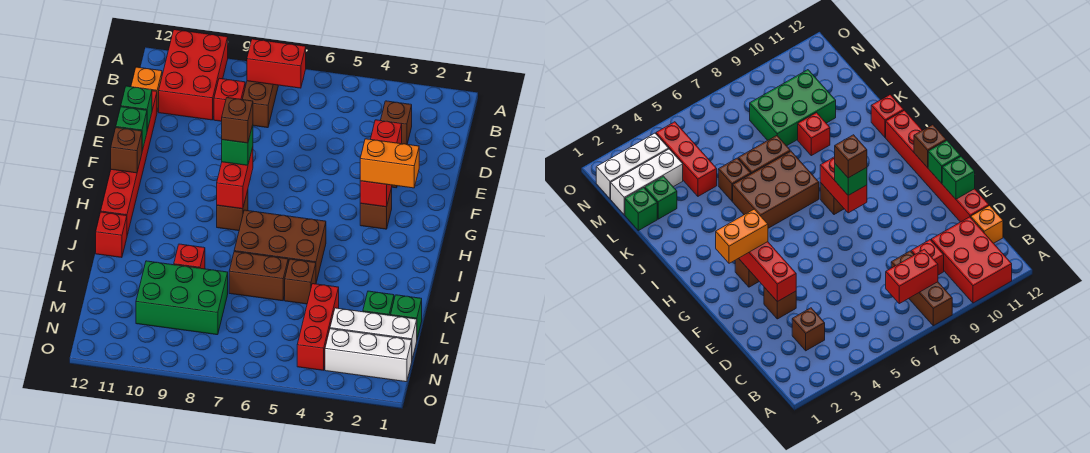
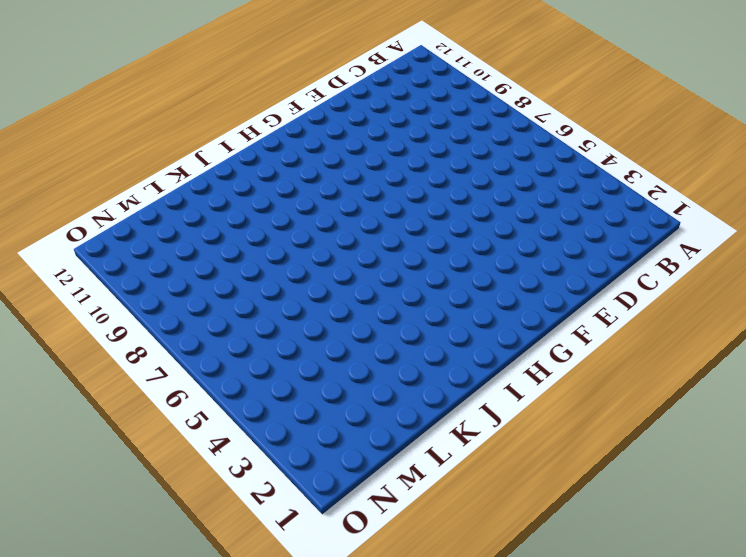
none -> brown brick A8:C8 level 1
none -> red brick A10:C11 level 1
none -> brown brick C3 level 1

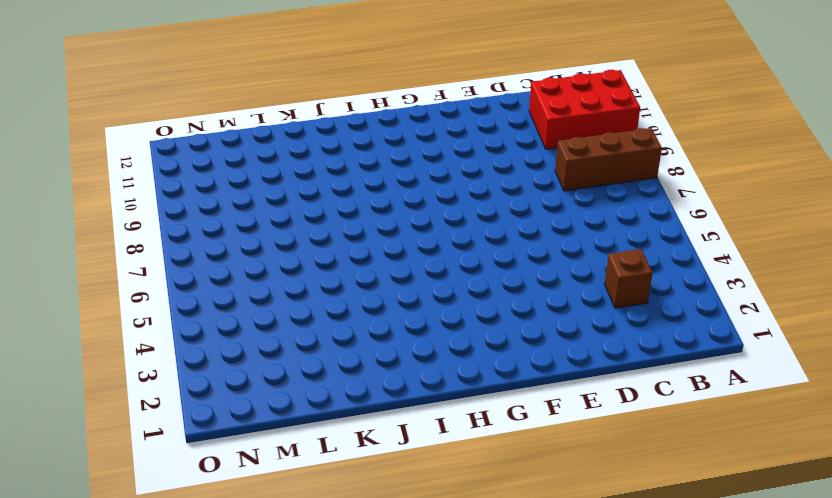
none -> red brick C9 level 1
none -> orange brick C12 level 1
none -> red brick D12:I12 level 1

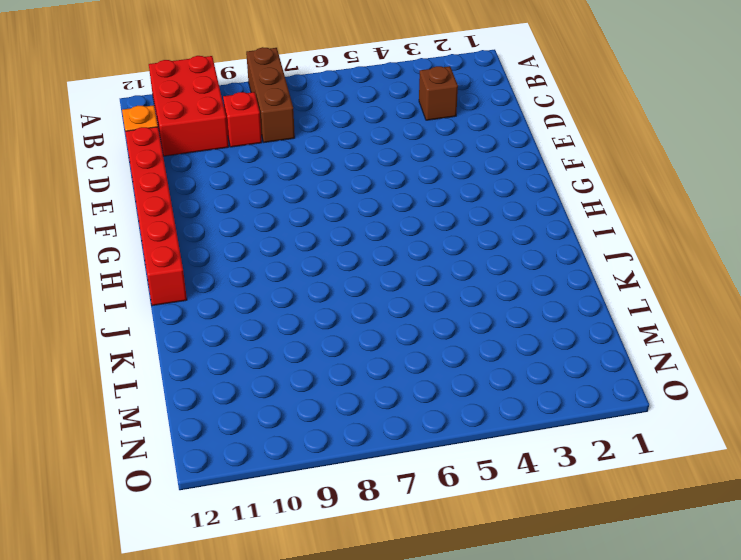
none -> brown brick E3 level 1
none -> brown brick G3 level 1
none -> brown brick H8 level 1

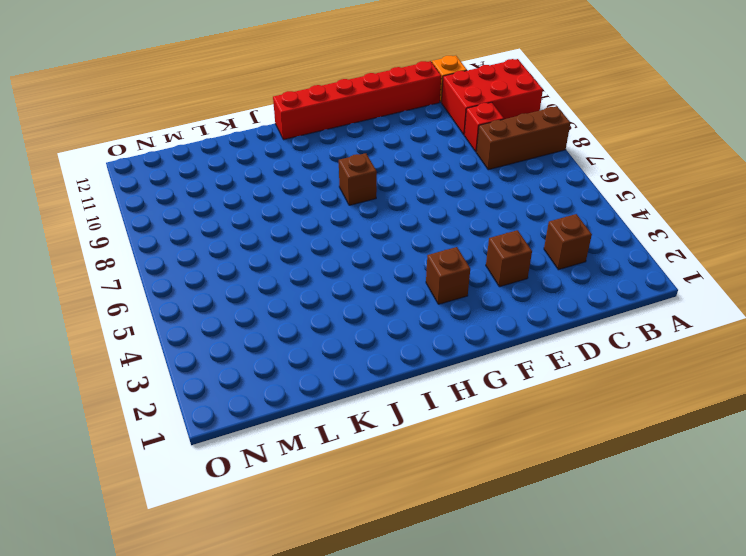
none -> brown brick I5:J7 level 1
none -> red brick J12 level 1
none -> brown brick K5 level 1

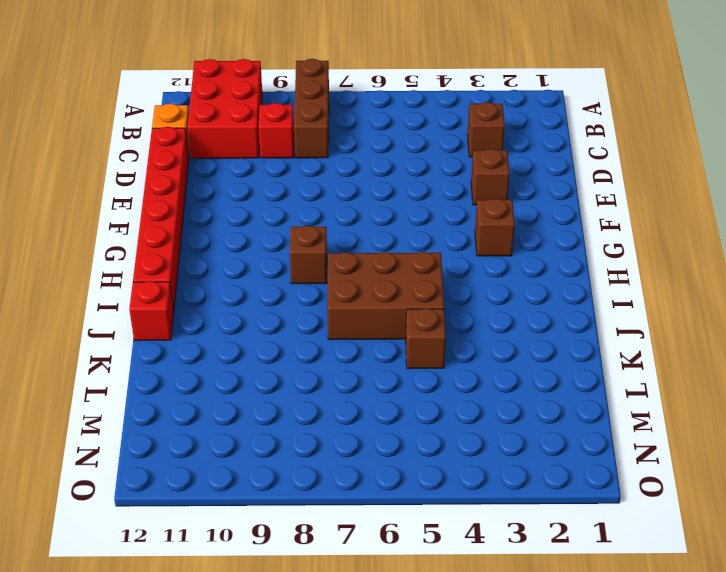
none -> brown brick K6:K7 level 1
none -> red brick K9 level 1
none -> green brick L1 level 1

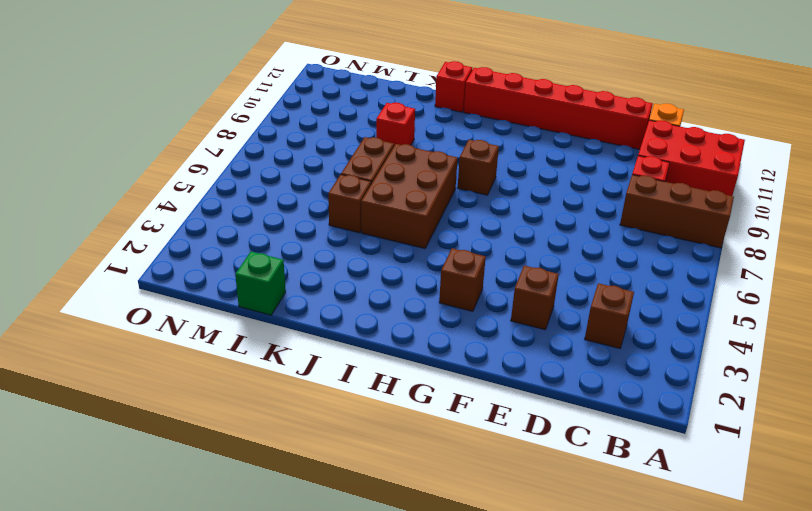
none -> green brick L2 level 1
none -> red brick L4:N4 level 1
none -> green brick L8:M10 level 1

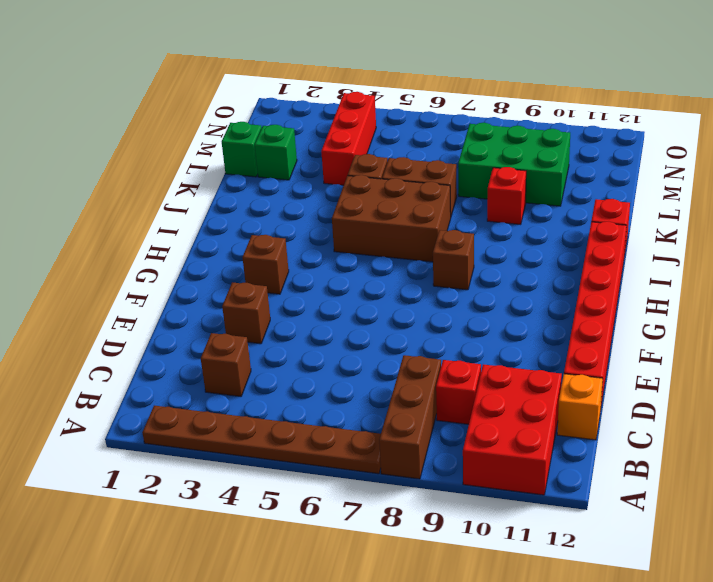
brown plate A2:A7 level 1 -> none
none -> white brick M1:M3 level 1
none -> white brick N1:N3 level 1
none -> red brick B7:B8 level 2

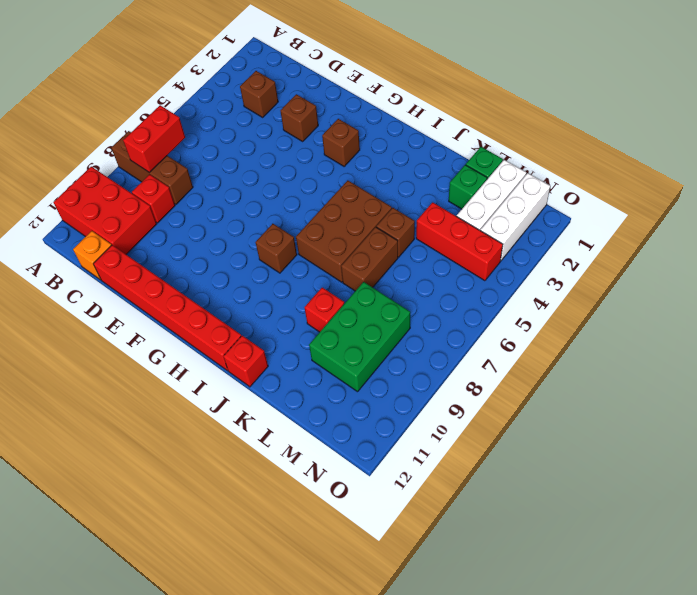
none -> red brick E3:G3 level 2
none -> green brick E12 level 2
none -> green brick F12 level 2

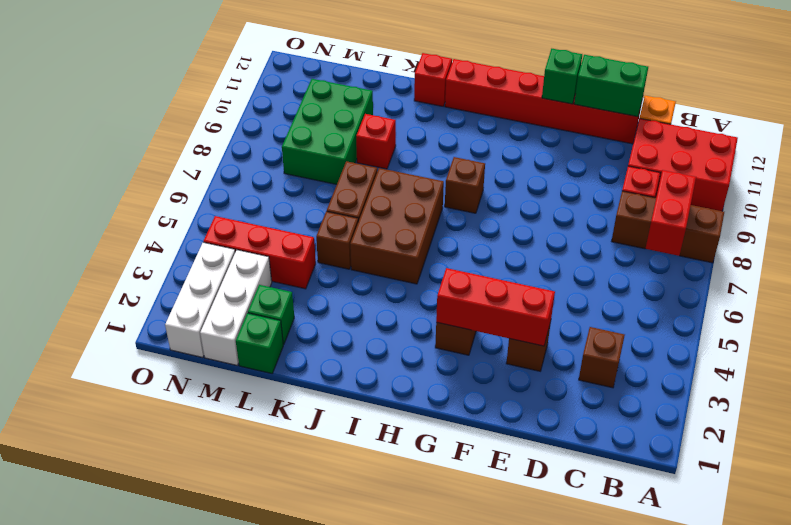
green brick D12:E12 level 2 -> green brick E12 level 2
none -> red brick G8:H8 level 2
none -> brown brick G12 level 2
none -> orange brick G2:G3 level 3

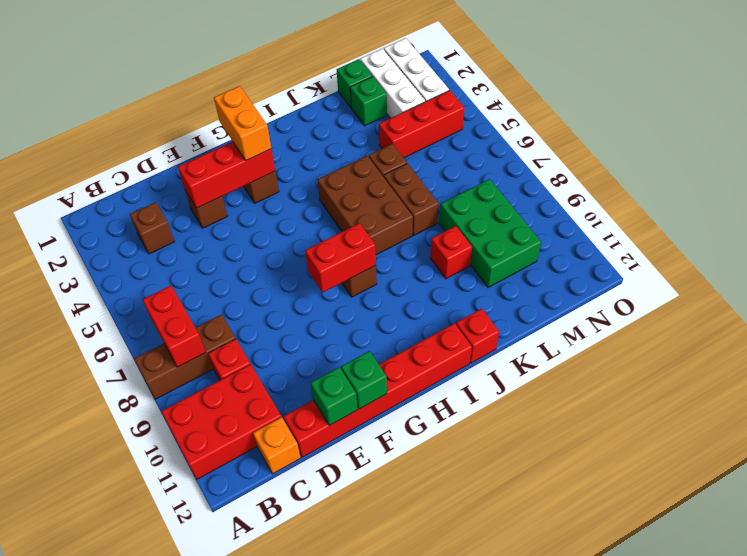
none -> brown brick G12 level 2
none -> green brick G8 level 3
none -> brown brick G8 level 4

